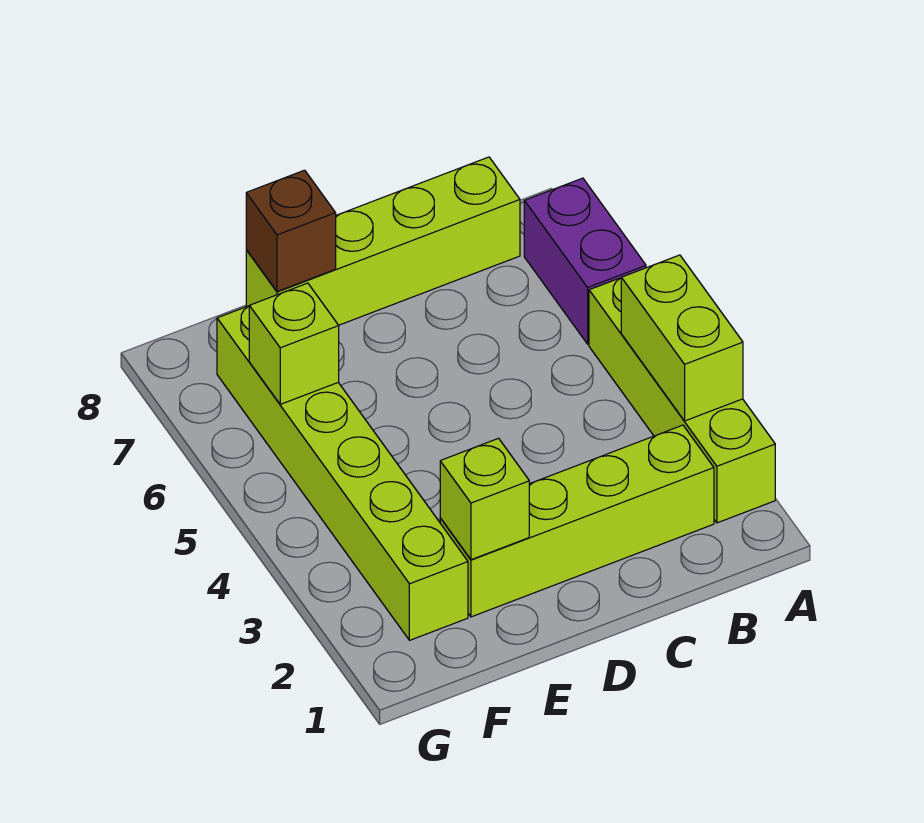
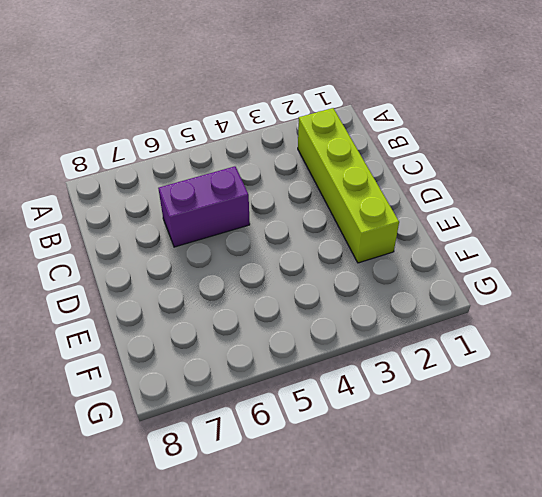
purple brick C5:C6 level 1 -> purple brick A6:A7 level 1
none -> lime brick A2:A5 level 1
none -> lime brick B8:E8 level 1

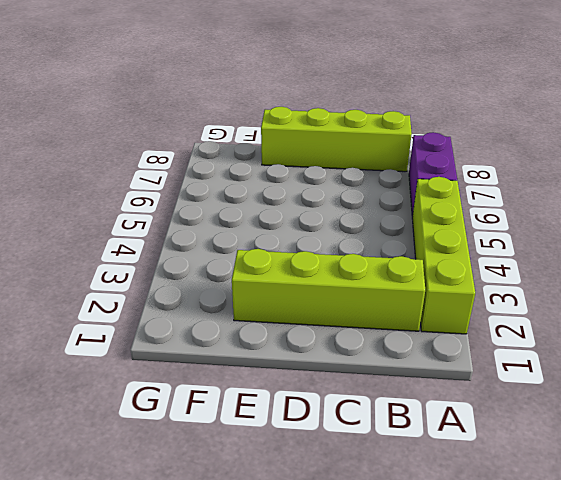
none -> lime brick F2:F7 level 1
none -> lime brick A3:A4 level 2

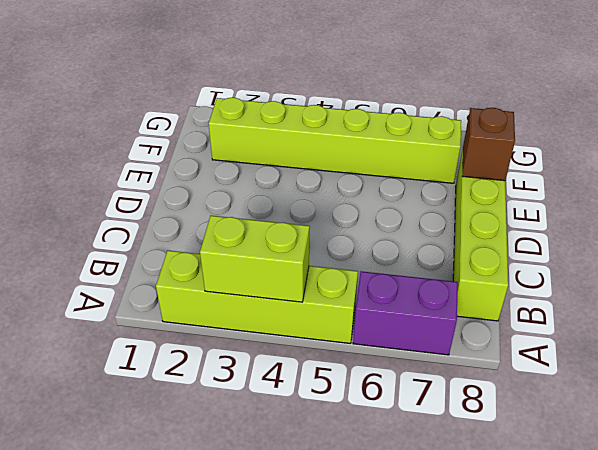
none -> lime brick B2:E2 level 1
none -> lime brick E2 level 2

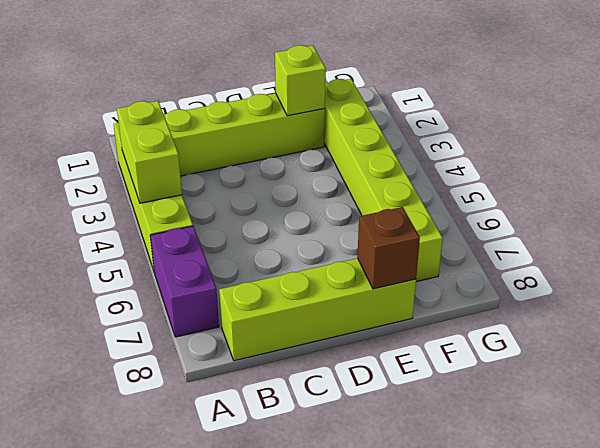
none -> lime brick F6 level 2

